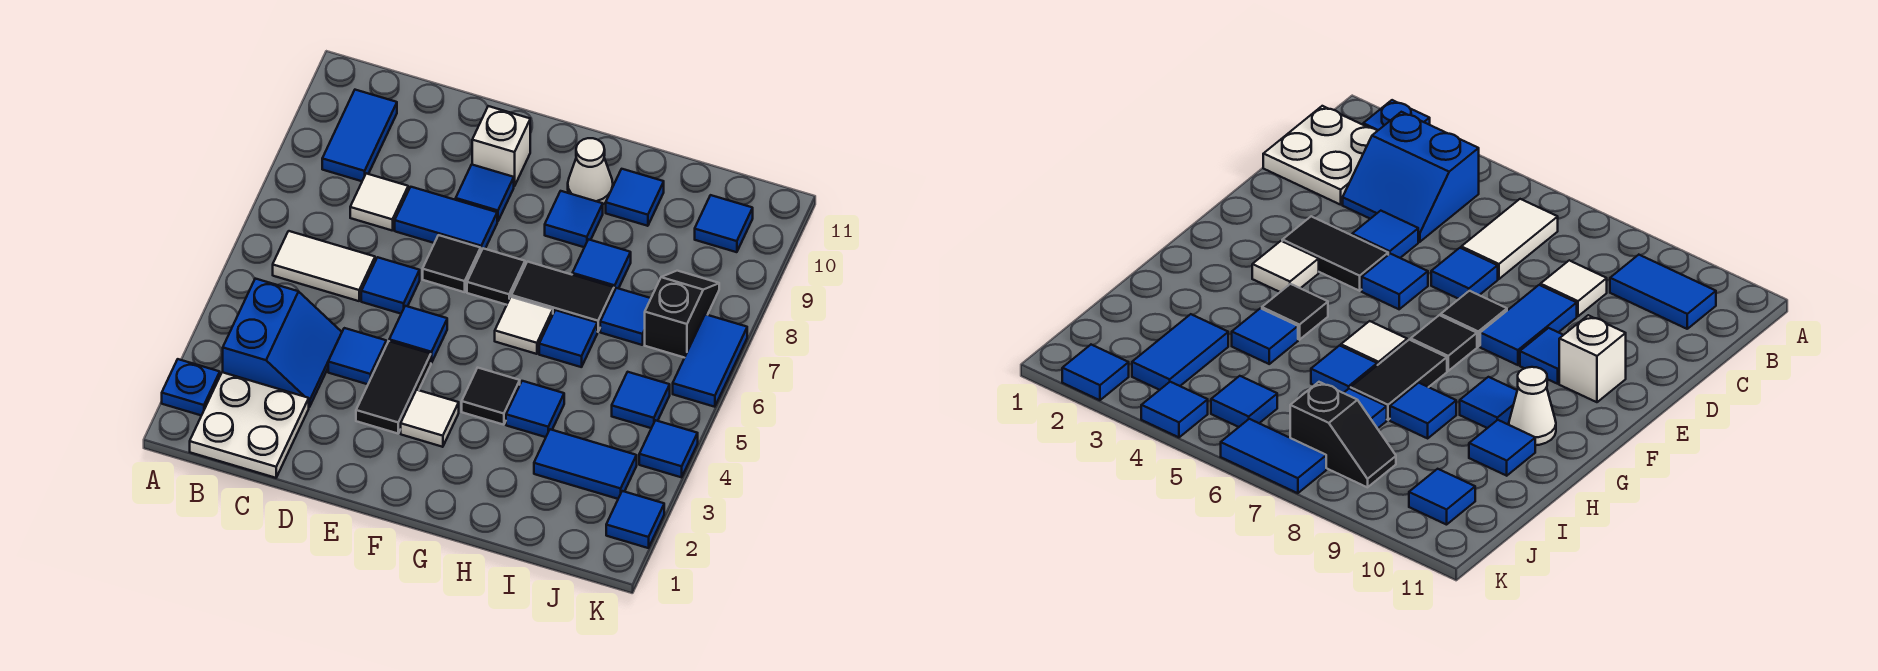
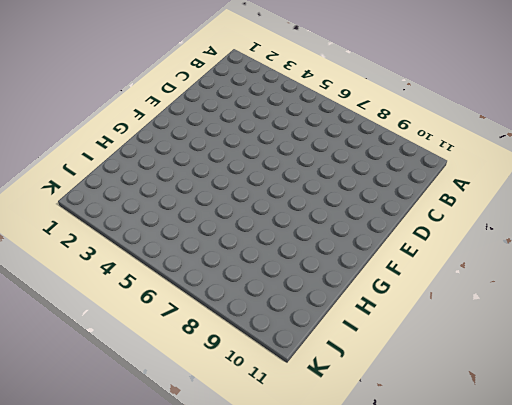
none -> blue plate A2 level 1
none -> white plate B1:C2 level 1
none -> blue slope B3:C4 level 1 top B
none -> white tile B6:C6 level 1

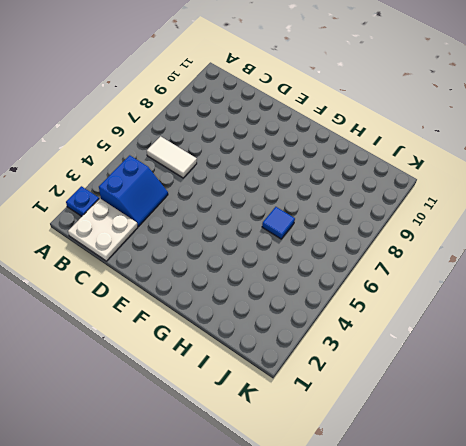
none -> blue tile B9:B10 level 1
none -> white tile C8 level 1
none -> blue tile D4 level 1
none -> blue tile D6 level 1

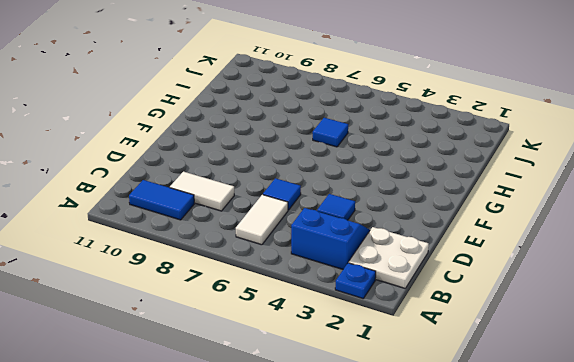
white tile C8:C9 level 1 -> white tile C8 level 1
none -> blue tile D8:E8 level 1
none -> black tile E3:E4 level 1
none -> blue tile E5 level 1
none -> black tile E7 level 1

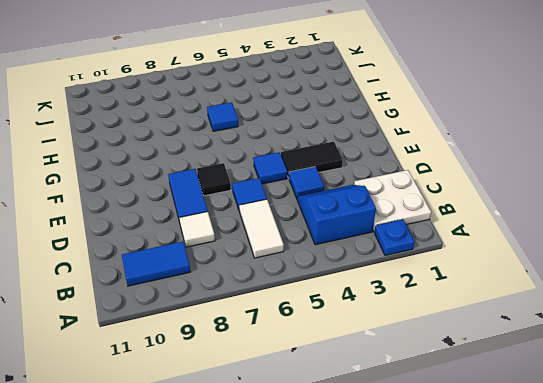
none -> blue tile E9 level 1
none -> white brick E10 level 1
none -> white tile F3 level 1
none -> black tile F7 level 1

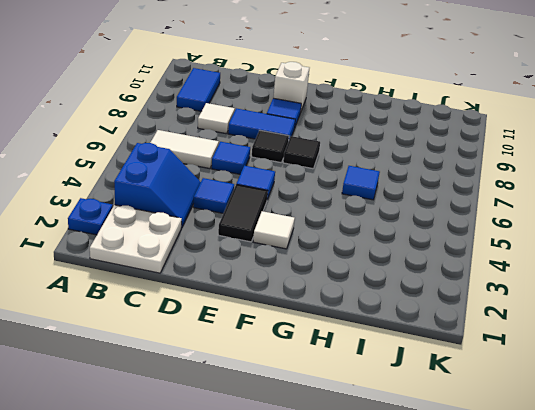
none -> black tile G4 level 1
none -> white tile G6 level 1
none -> black tile G7:H7 level 1
none -> blue tile G9 level 1

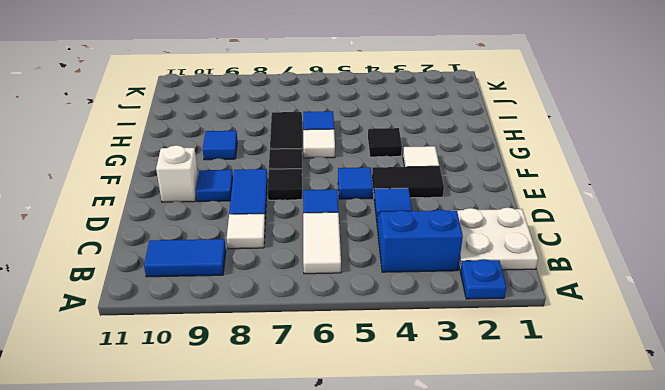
none -> white cone G10 level 1
none -> blue tile H4 level 1
none -> blue tile H8 level 1
none -> blue tile H10 level 1

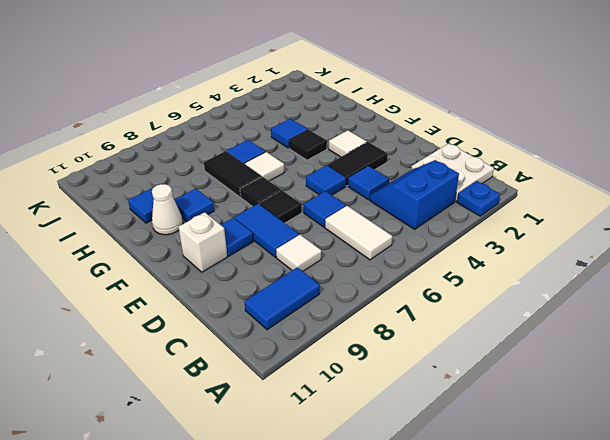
none -> blue tile H8 level 1
none -> blue tile I3:J3 level 1
none -> blue tile I7 level 1
none -> blue tile J5 level 1

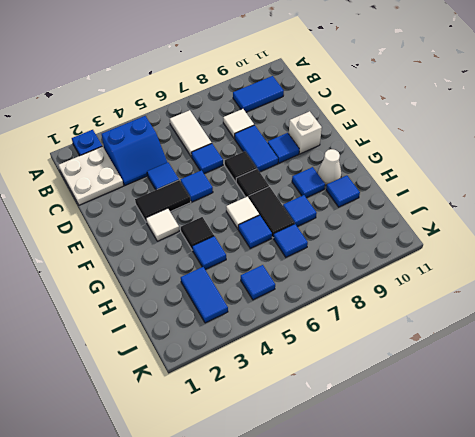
none -> black slope J7:J8 level 1 top 7
none -> blue tile J10 level 1
none -> blue tile K2 level 1
none -> blue tile K4 level 1

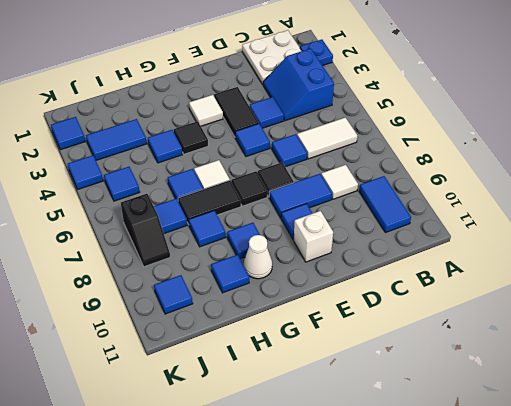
none -> blue tile K6:K7 level 1

